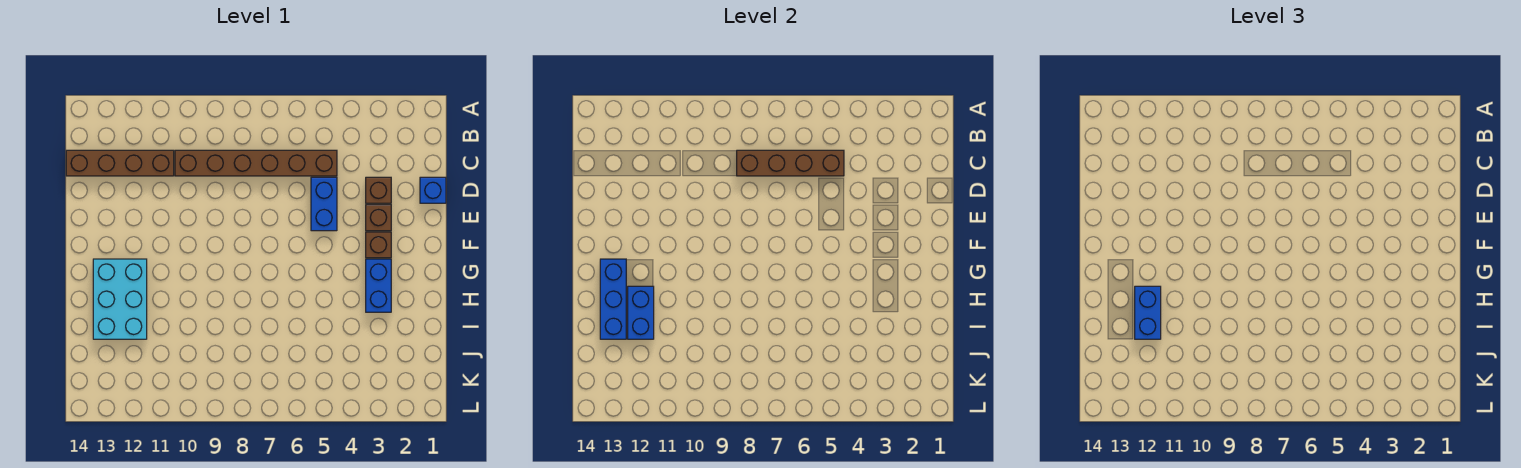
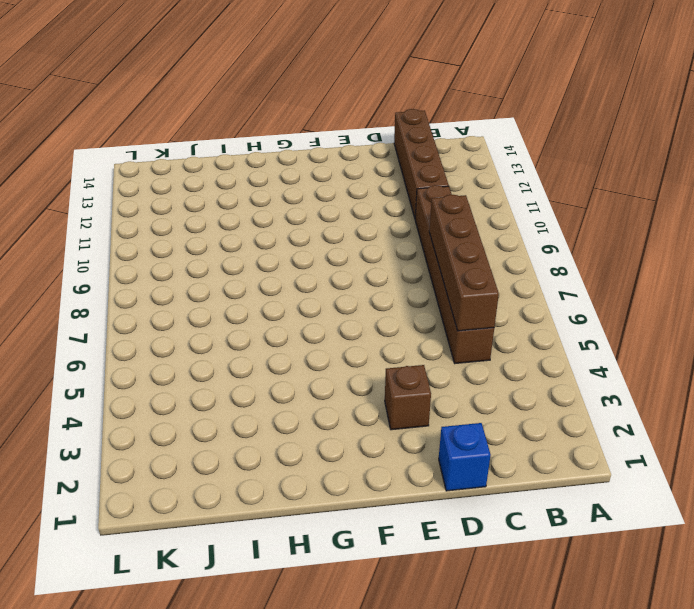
none -> brown brick D3 level 1
none -> blue brick D5:E5 level 1
none -> brown brick F3 level 1

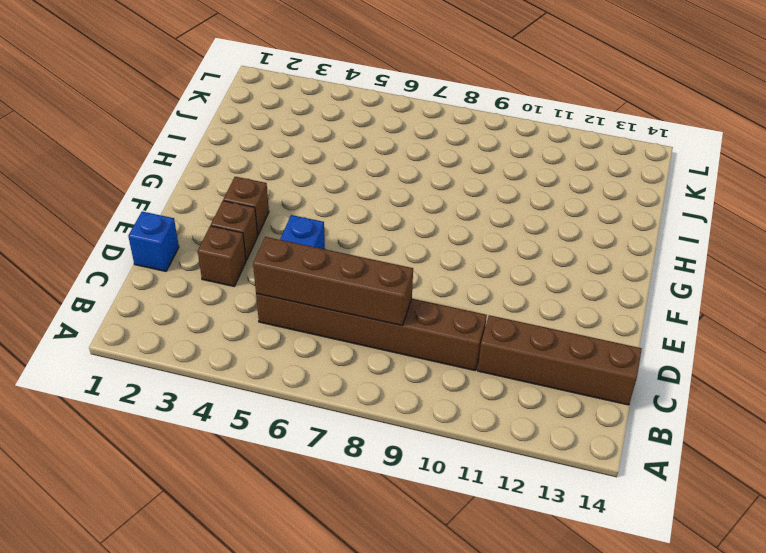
none -> blue brick G3:H3 level 1
none -> cyan brick G12:I13 level 1
none -> blue brick G13:I13 level 2

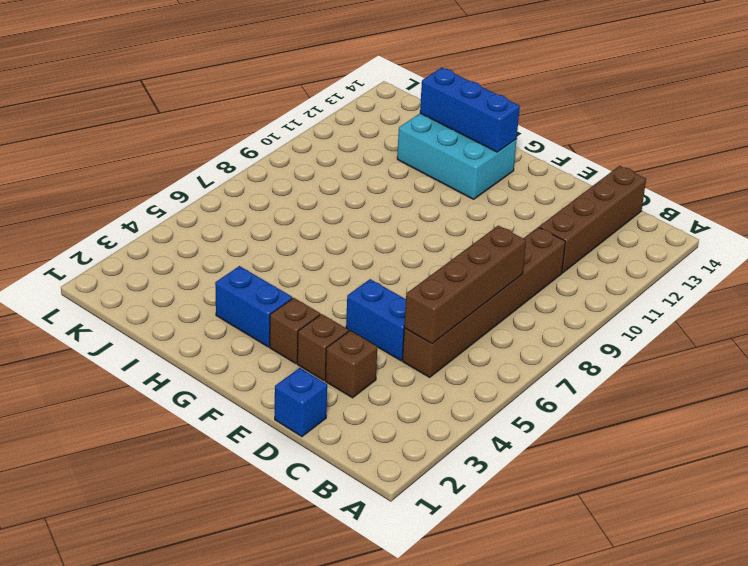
none -> blue brick H12:I12 level 2
none -> blue brick H12:I12 level 3

